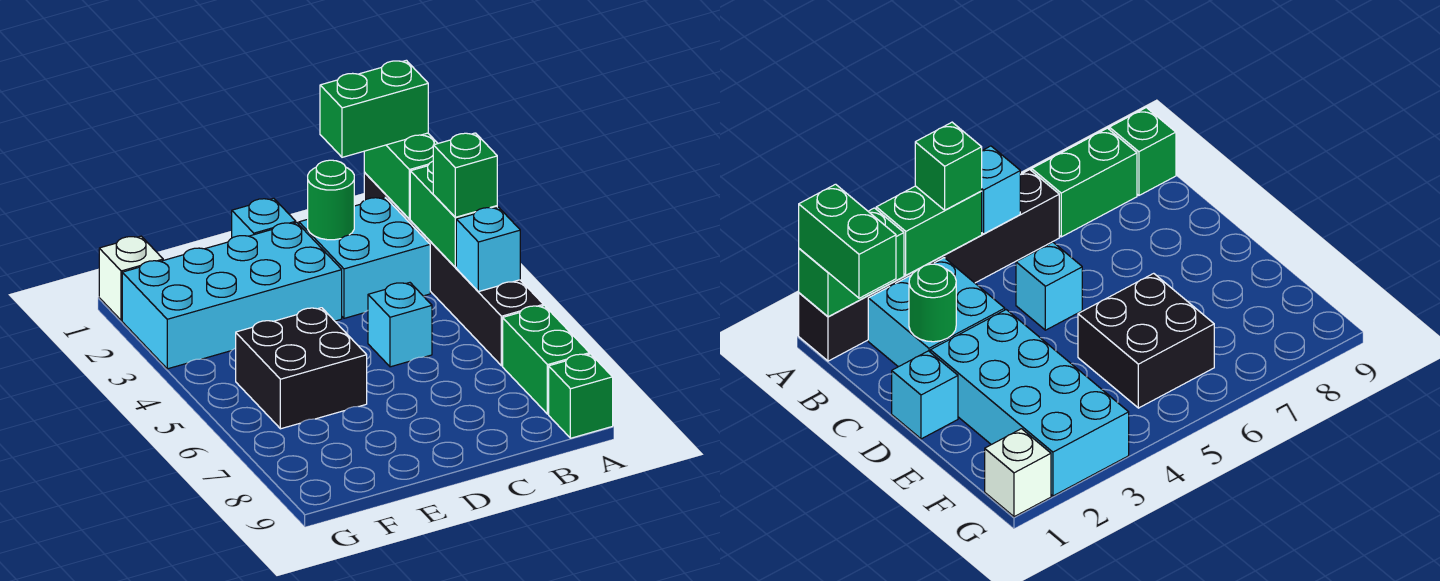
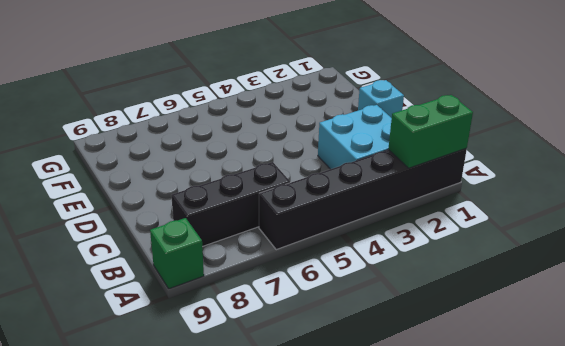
black brick B6:B8 level 1 -> none
none -> green brick A7:A8 level 1
none -> cyan brick C5 level 1
none -> cyan brick D2:G3 level 1

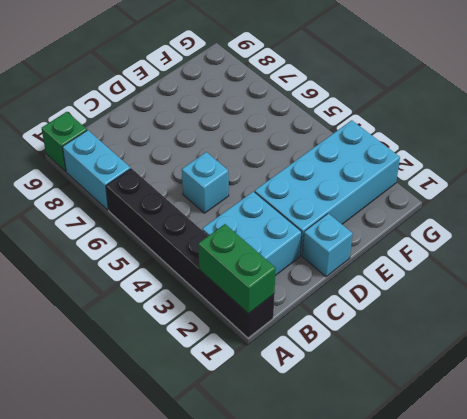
cyan brick A7:A8 level 1 -> green brick A7:A8 level 1
none -> black brick E5:F6 level 1
none -> white brick G1 level 1
none -> green brick A3:A4 level 2

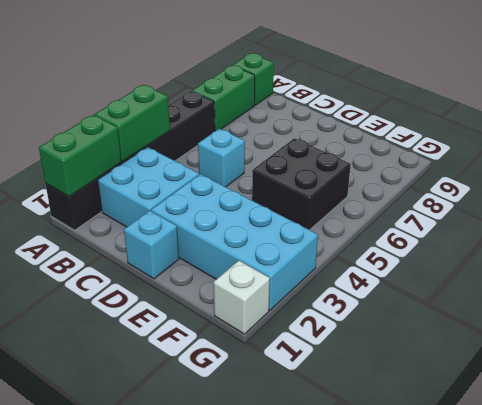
none -> cyan brick A5 level 2
none -> green round brick C2 level 2
none -> green brick A1:B1 level 3

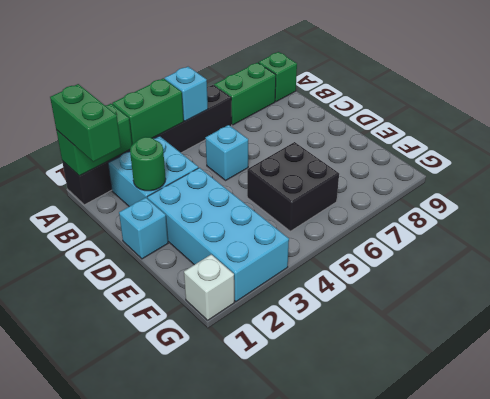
none -> green brick A4 level 3

